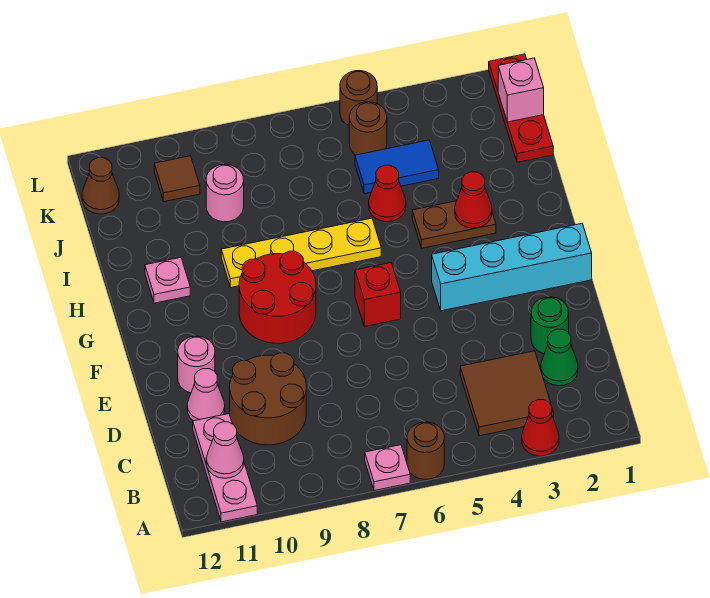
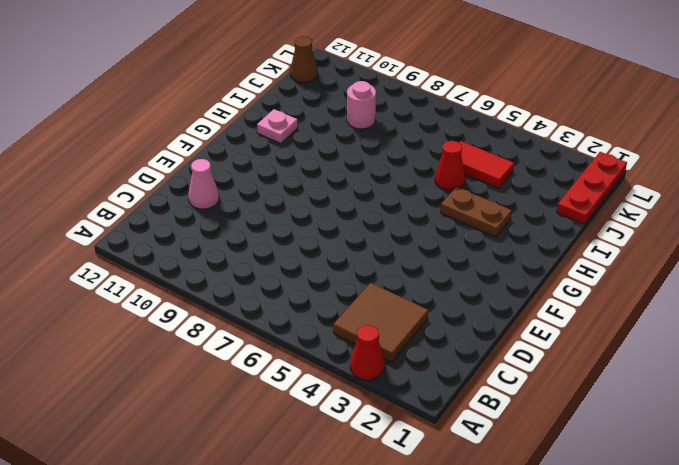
red tile J4:J5 level 1 -> blue tile J4:J5 level 1
none -> brown round brick A6 level 1
none -> pink plate A7 level 1
none -> pink plate A11:C11 level 1

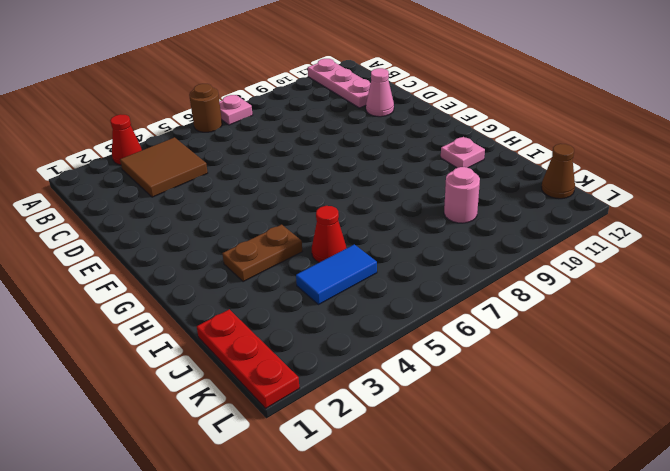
none -> green cone C2 level 1
none -> brown round brick C9:D10 level 1
none -> green round brick D2 level 1

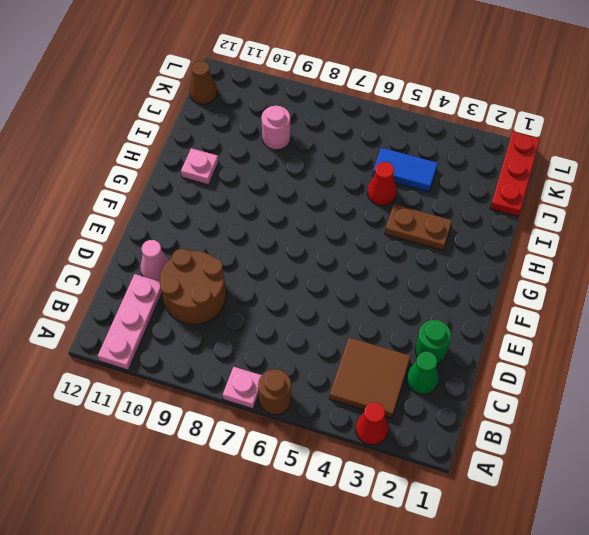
none -> pink round brick E11 level 1
none -> cyan brick F1:F4 level 1
none -> red brick F6 level 1

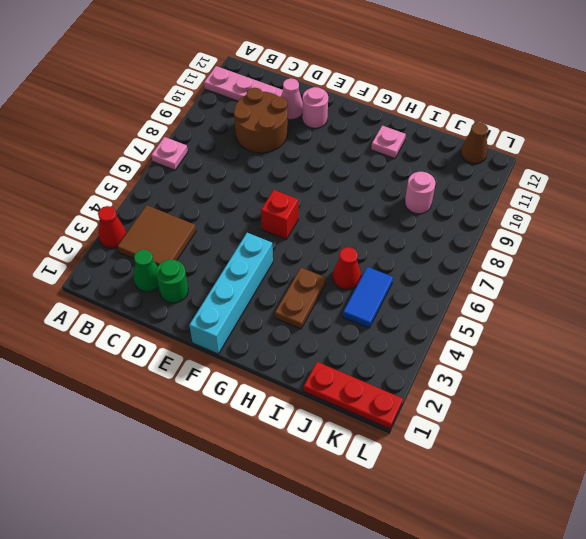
none -> brown round brick A6 level 1
none -> red round brick F8:G9 level 1
none -> yellow plate H6:H9 level 1

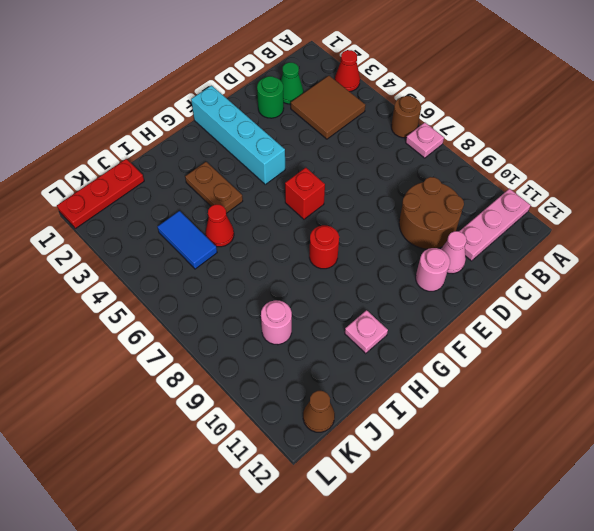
red round brick G8 level 1 -> red round brick F8:G9 level 1
none -> yellow plate H6:H9 level 1
none -> brown round brick K5 level 1
none -> brown tile K10 level 1

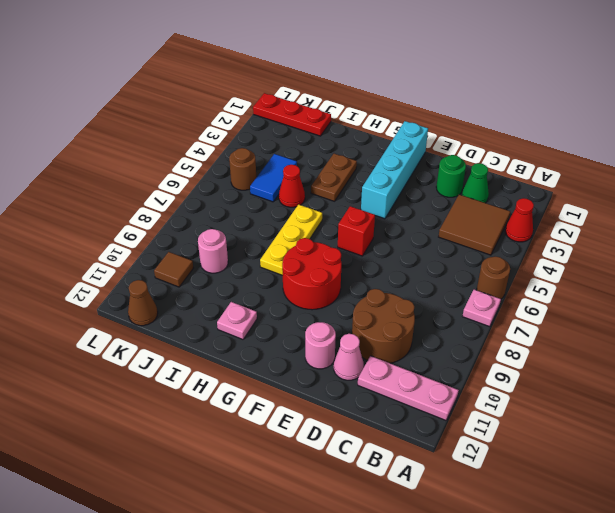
yellow plate H6:H8 level 1 -> yellow plate H6:H9 level 1
none -> brown round brick L5 level 1
none -> pink cone B11 level 2
none -> red cone H3 level 2

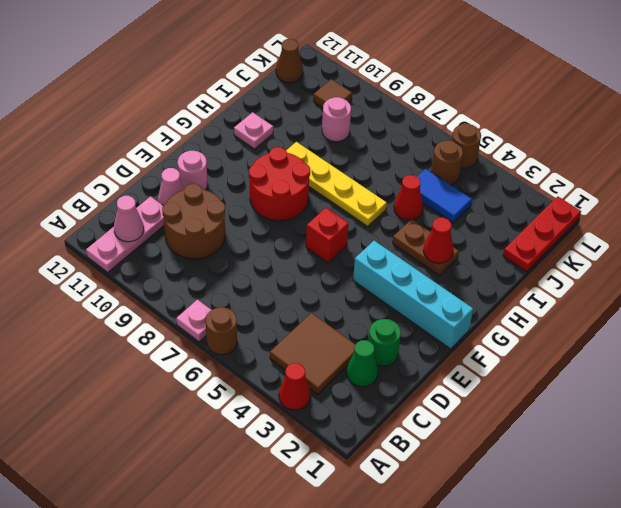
none -> pink brick K1 level 2

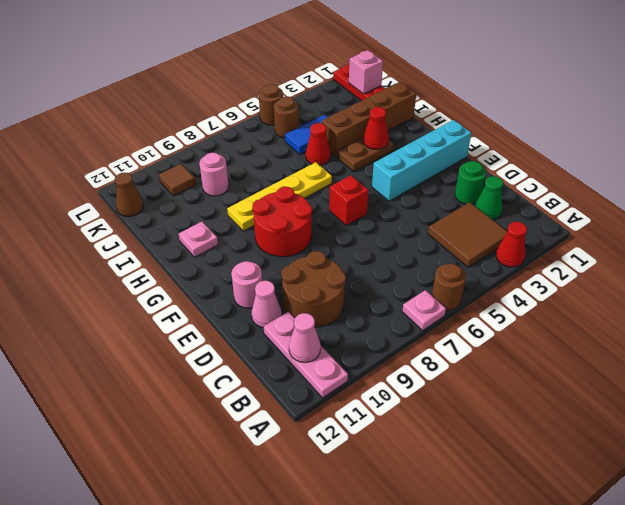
brown brick I1:I4 level 1 -> none

